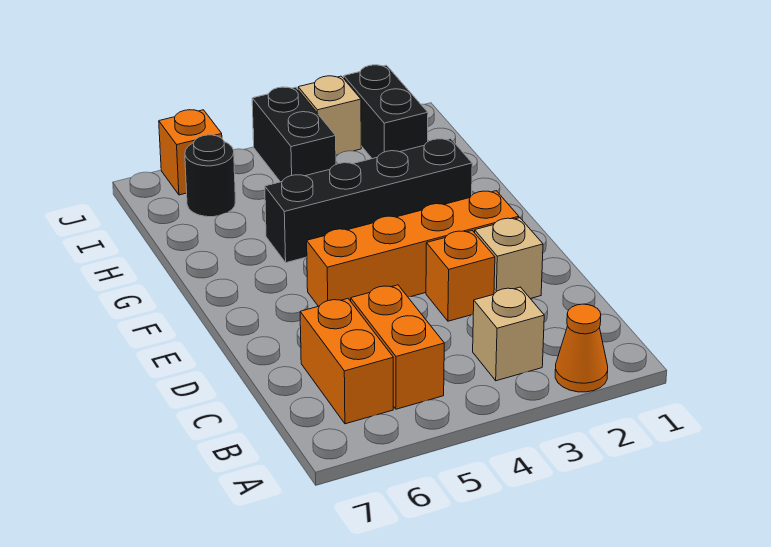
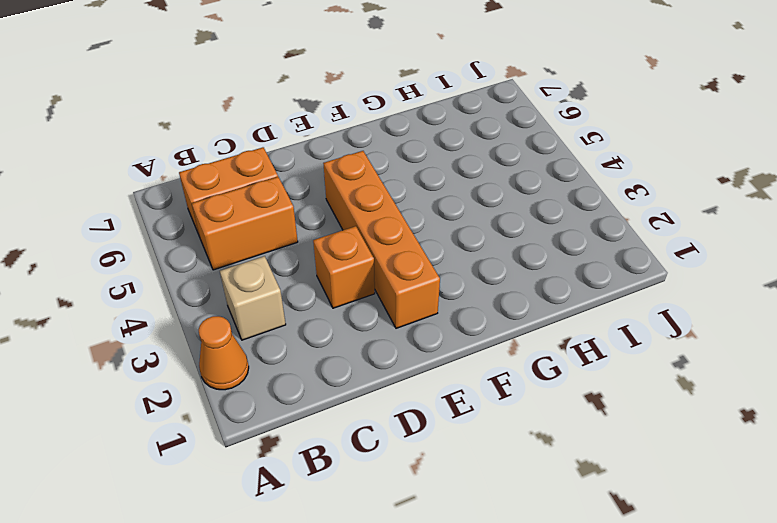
none -> tan brick D2 level 1
none -> black brick G2:G5 level 1
none -> black brick I2:J2 level 1

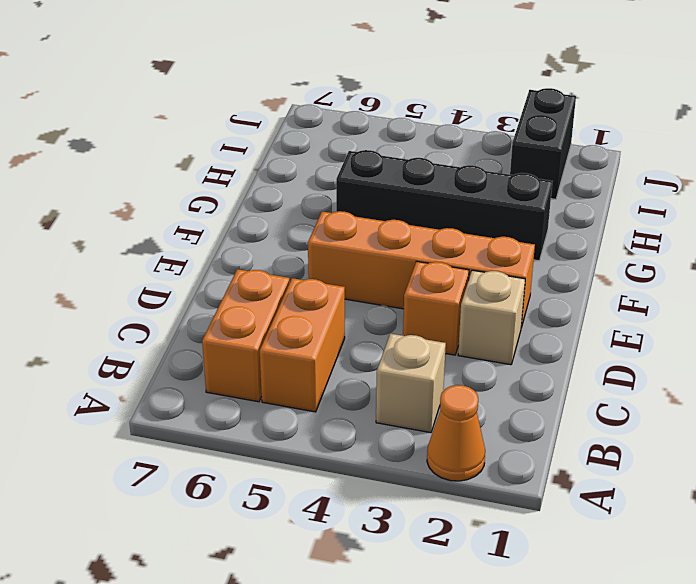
none -> black brick I4:J4 level 1
none -> black round brick I6 level 1
none -> tan brick J3 level 1

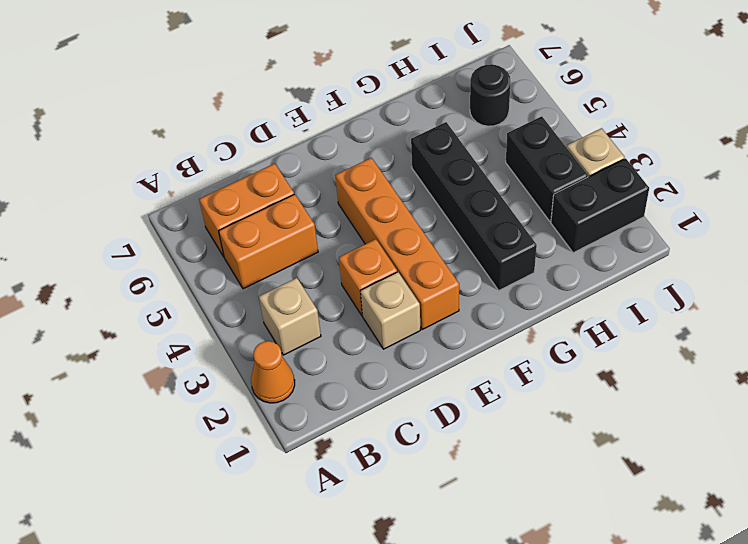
black brick I3:I4 level 1 -> black brick I4:J4 level 1
none -> orange brick J6 level 1

